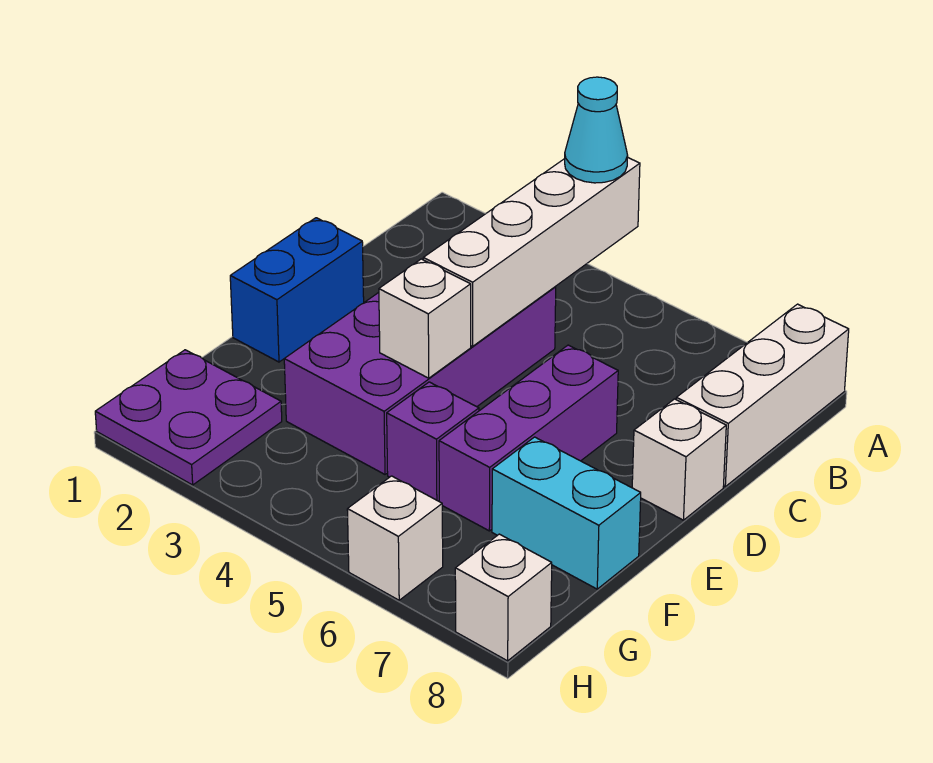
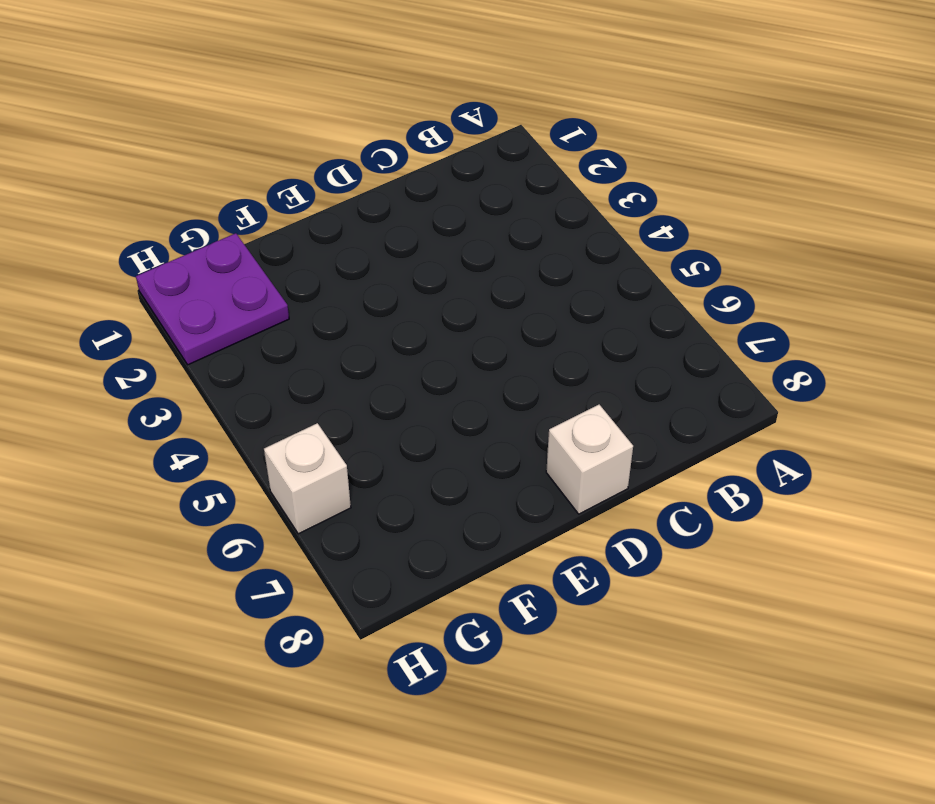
none -> white brick A8:C8 level 1
none -> purple brick C3:F4 level 1
none -> blue brick D1:E1 level 1

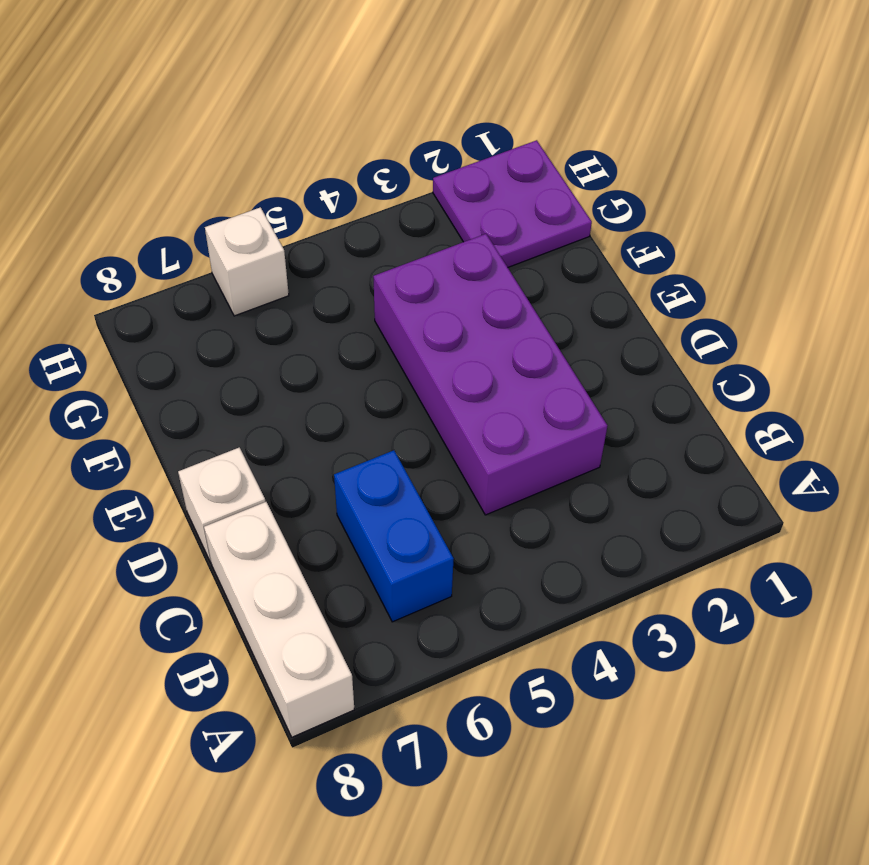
blue brick B6:C6 level 1 -> blue brick D1:E1 level 1
none -> purple brick D6:F6 level 1
none -> purple brick F5 level 1
none -> cyan brick F7:F8 level 1

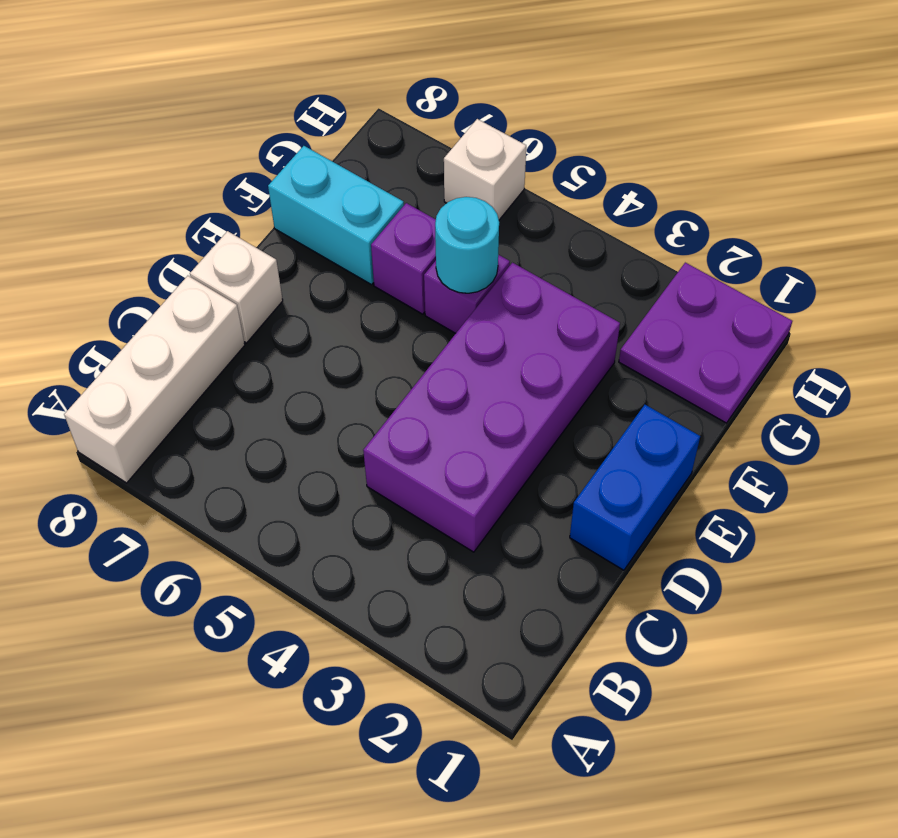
cyan round brick F5 level 2 -> none
purple brick F6 level 1 -> purple brick D6:F6 level 1
none -> white brick H8 level 1
none -> white brick A4:D4 level 2
none -> white brick E4 level 2

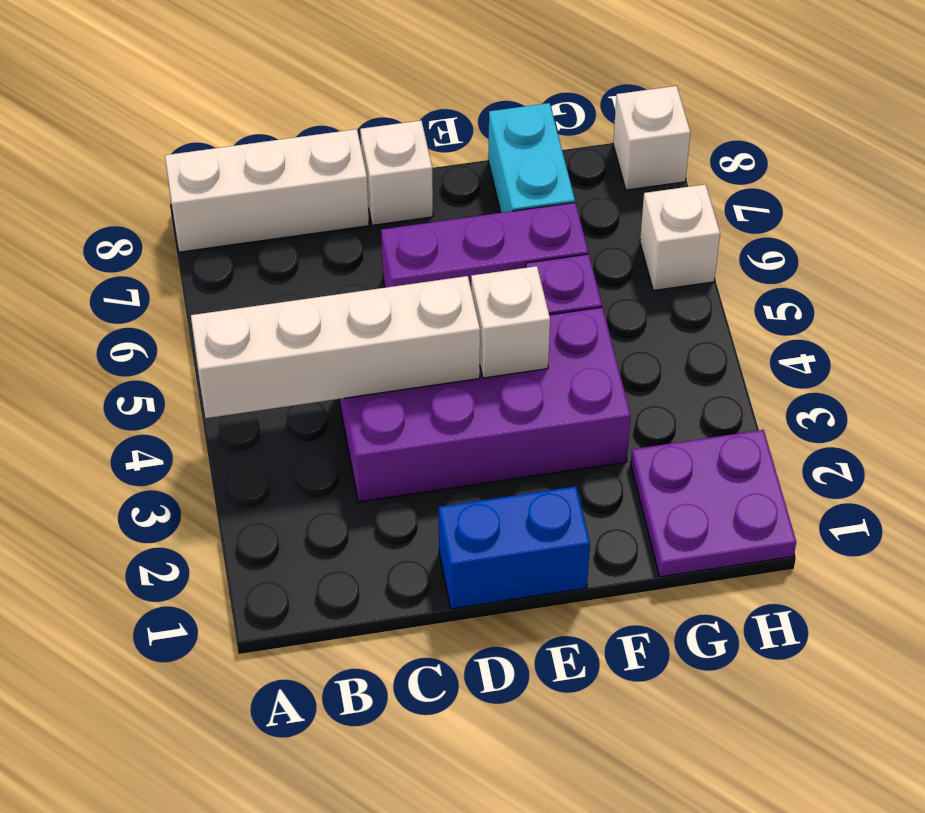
none -> cyan cone A4 level 3

